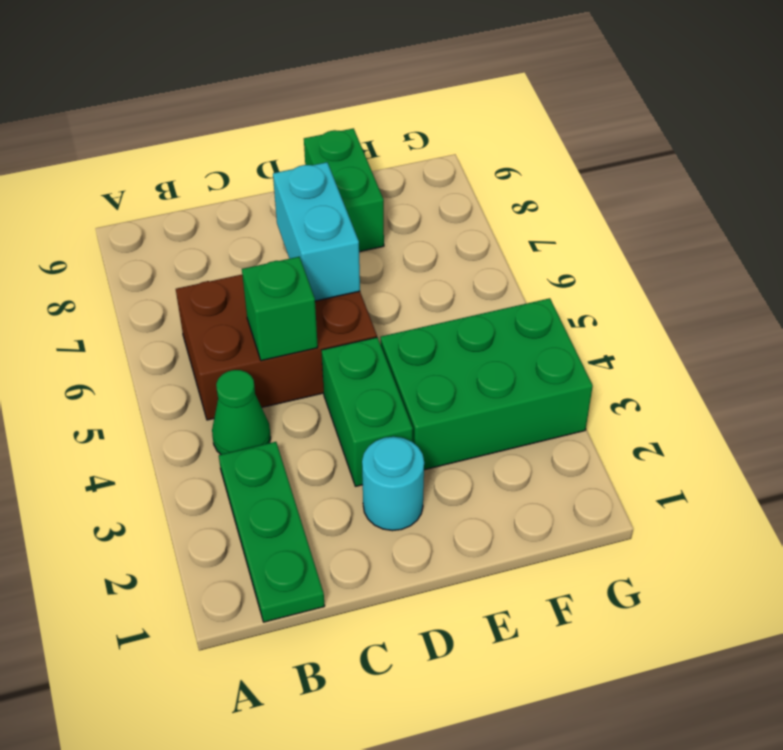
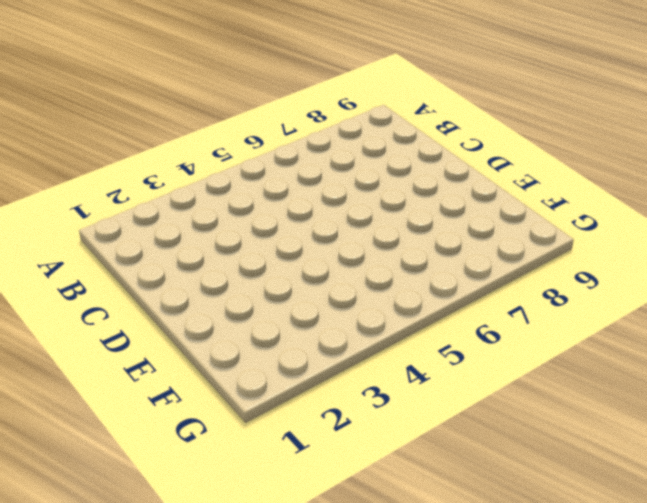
none -> green plate B1:B3 level 1
none -> green cone B4 level 1

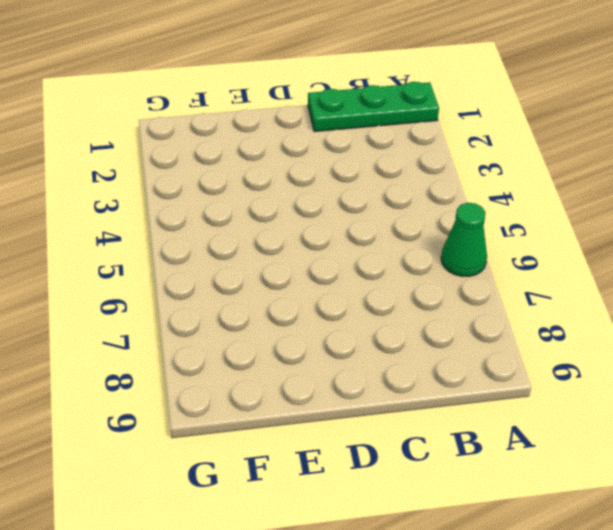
green plate A1:C1 level 1 -> green plate B1:B3 level 1
green cone A6 level 1 -> green cone B4 level 1
none -> brown brick B5:D6 level 1
none -> cyan round brick D2 level 1

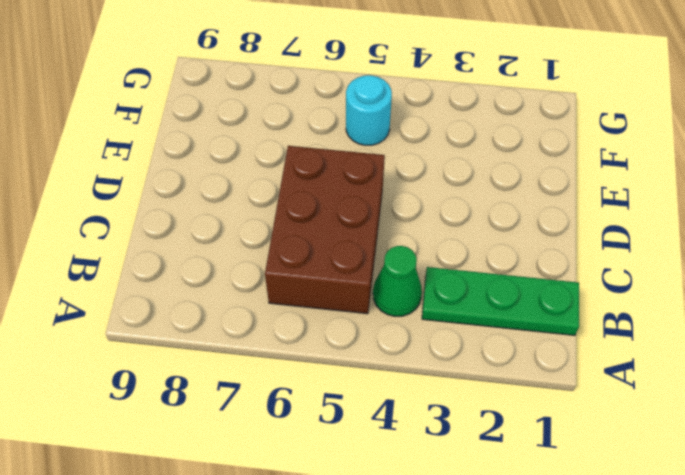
cyan round brick F5 level 1 -> cyan round brick D2 level 1
none -> green brick D3:D4 level 1
none -> green brick E3:G4 level 1

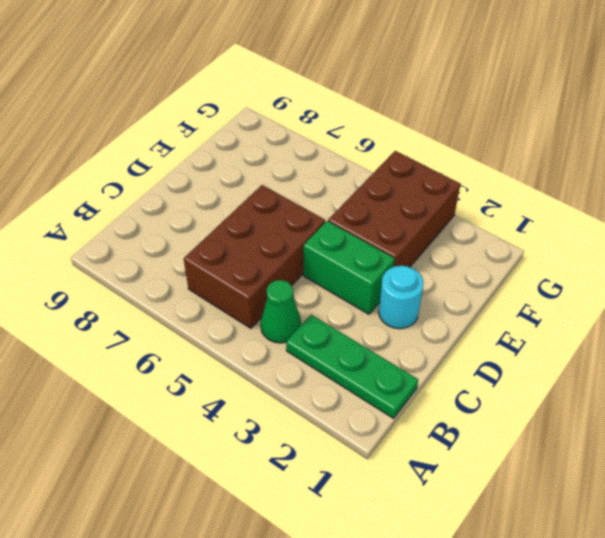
brown brick E3:G4 level 1 -> green brick E3:G4 level 1
none -> green brick E8:E9 level 1
none -> green brick C5 level 2

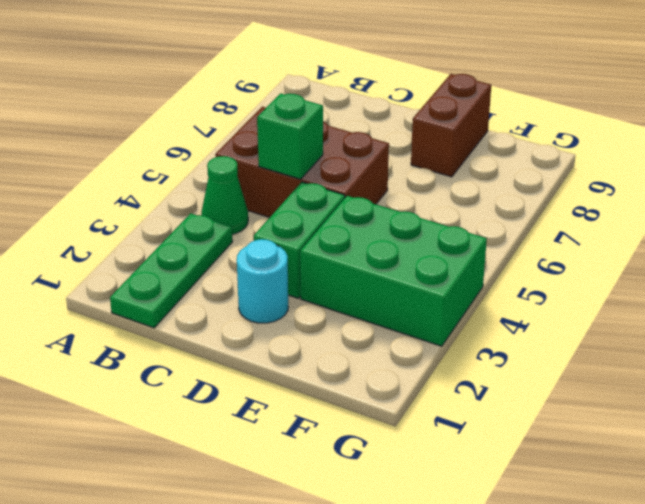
brown brick E8:E9 level 1 -> green brick E8:E9 level 1
none -> cyan brick D6:D7 level 2

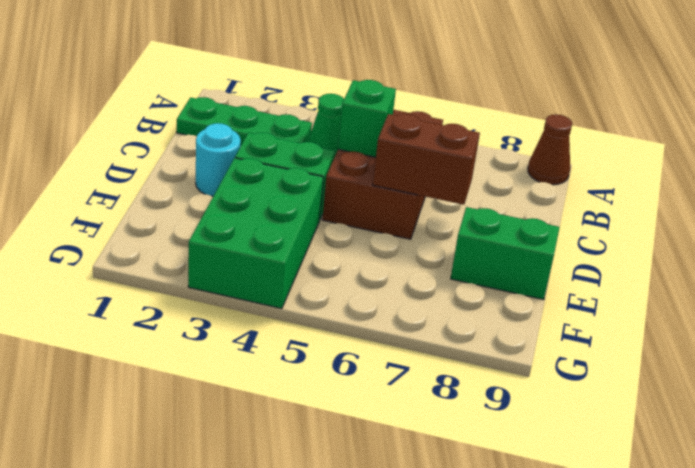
brown cone A9 level 1 -> none
brown brick D6:D7 level 2 -> cyan brick D6:D7 level 2

